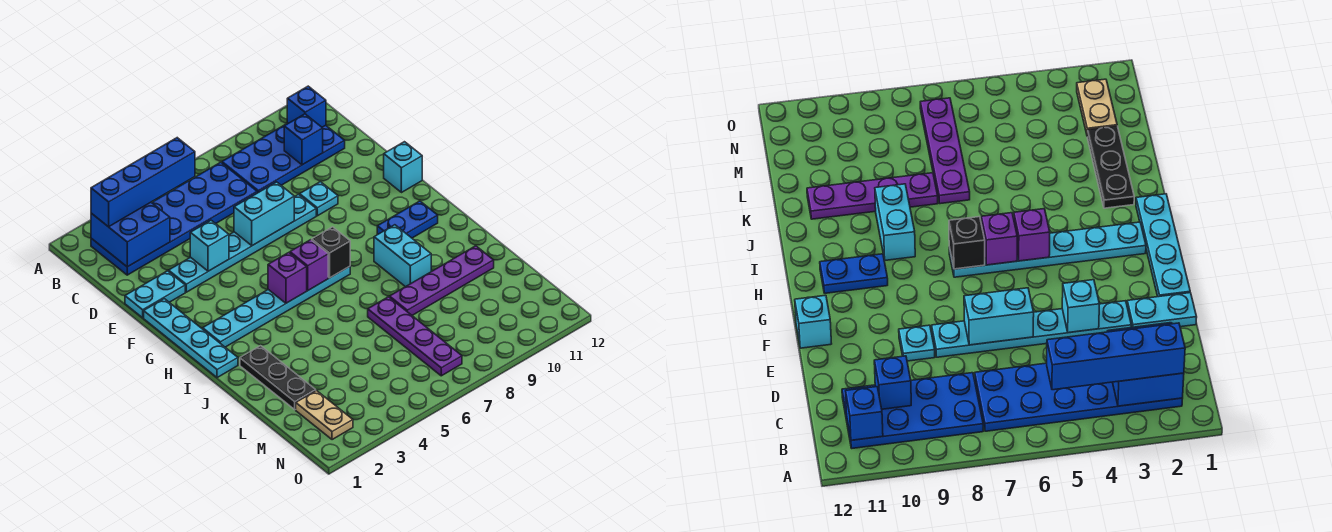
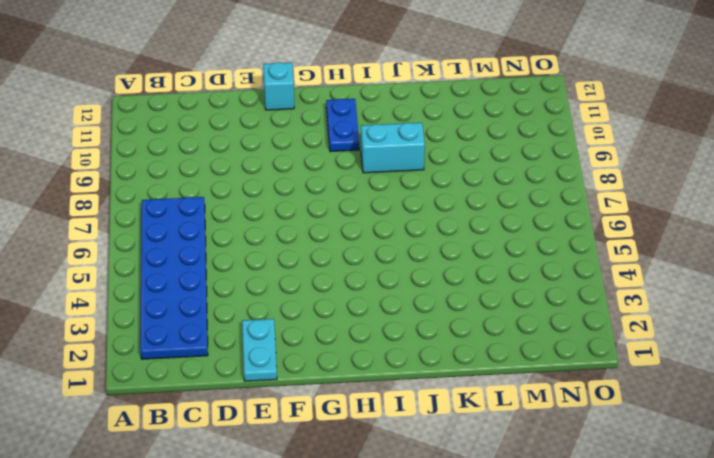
none -> blue plate B8:C11 level 1
none -> cyan plate E3:E8 level 1
none -> cyan plate E9 level 1

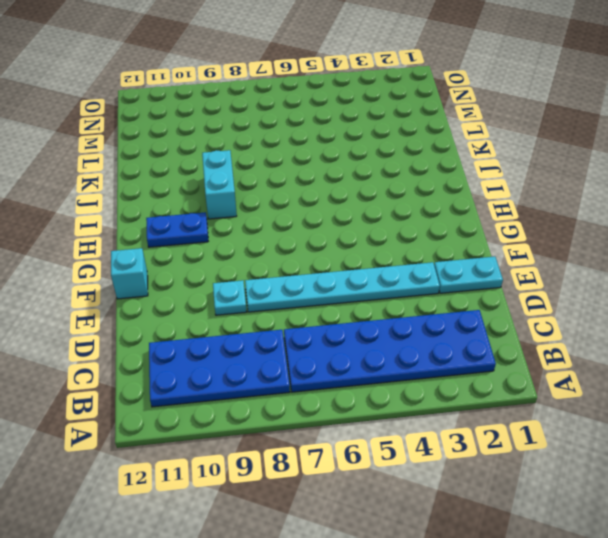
none -> cyan plate F1:I1 level 1
none -> cyan plate H2:H7 level 1
none -> black plate J2:L2 level 1

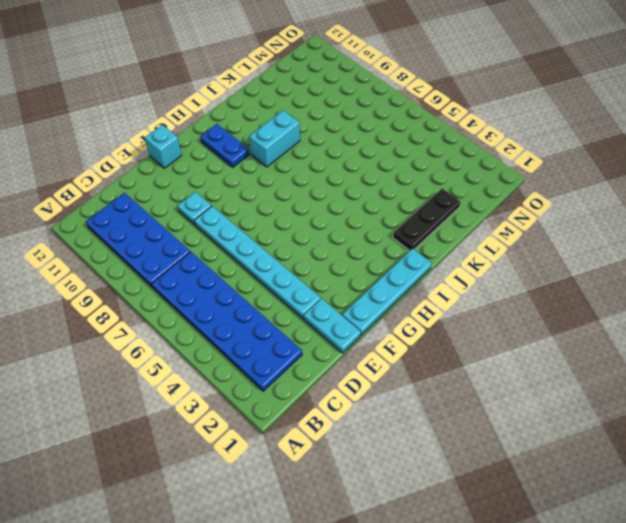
none -> cyan plate H2:H7 level 1
none -> purple plate K7:N7 level 1
none -> purple plate K8:K11 level 1

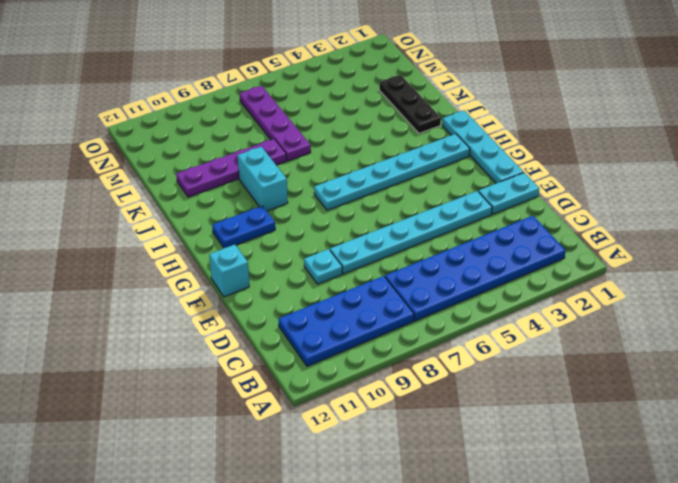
none -> tan plate M2:N2 level 1
none -> blue brick B2:C3 level 2
none -> blue brick B11 level 2

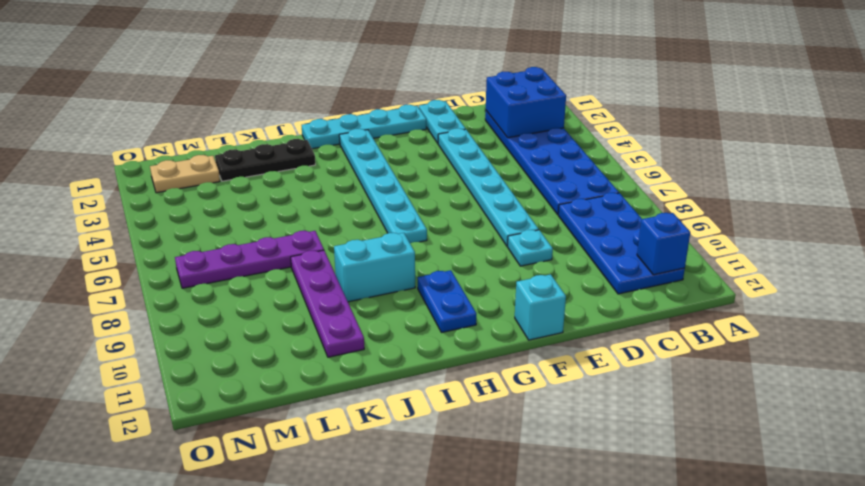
none -> blue brick C10 level 2
none -> cyan brick E4 level 2
none -> cyan brick E6:E7 level 2

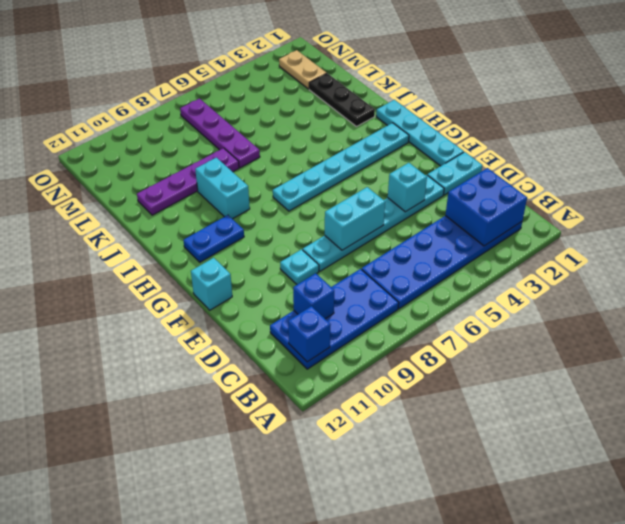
none -> purple brick H5 level 2
none -> purple brick H6 level 2
none -> black brick H7 level 2

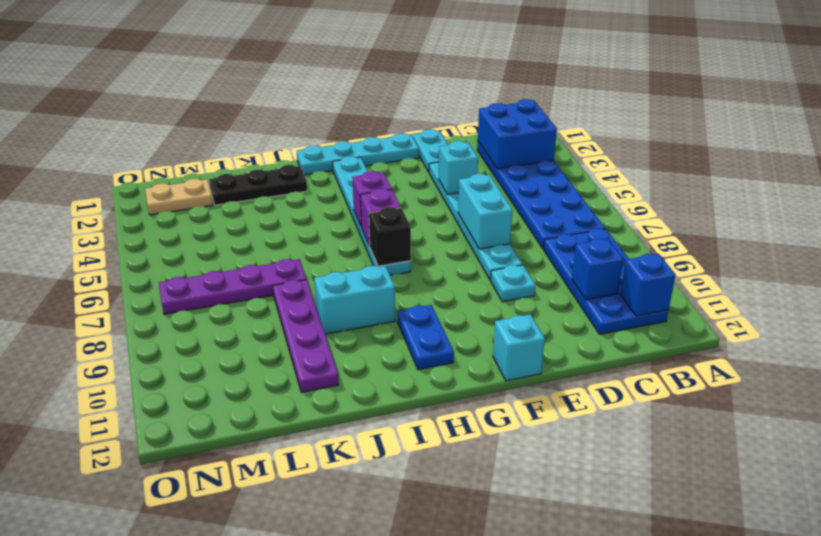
none -> blue brick B2:B5 level 3

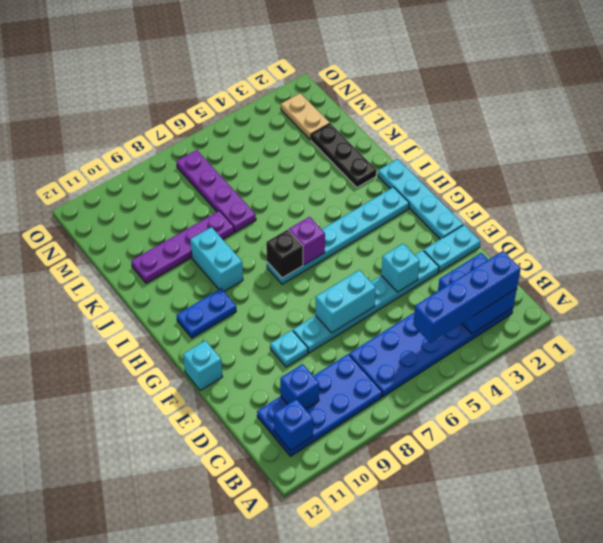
none -> purple brick H5 level 2

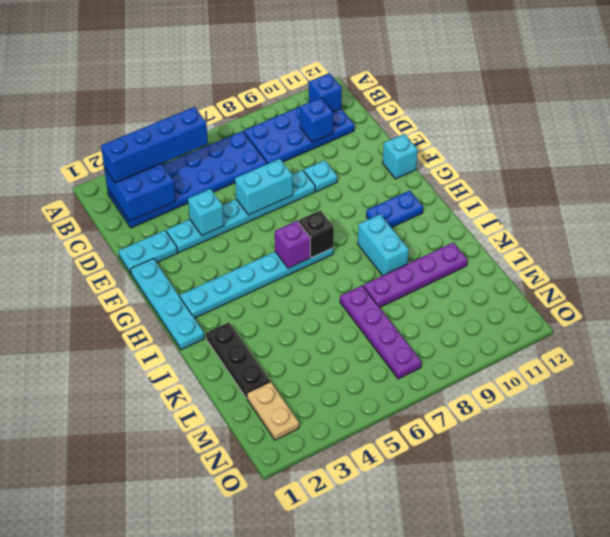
none -> purple brick H5 level 2

